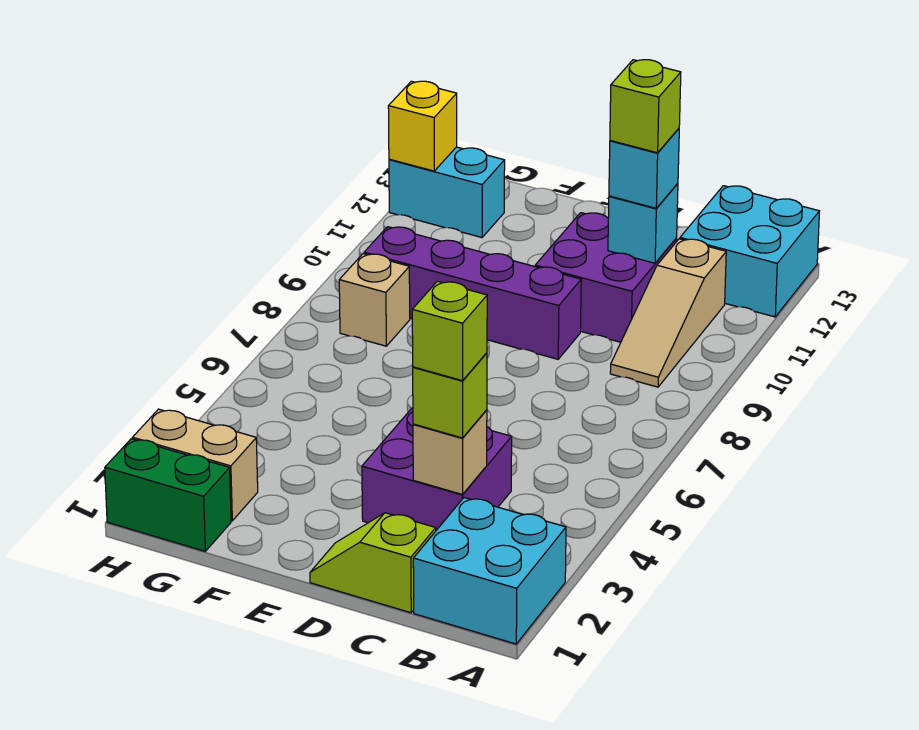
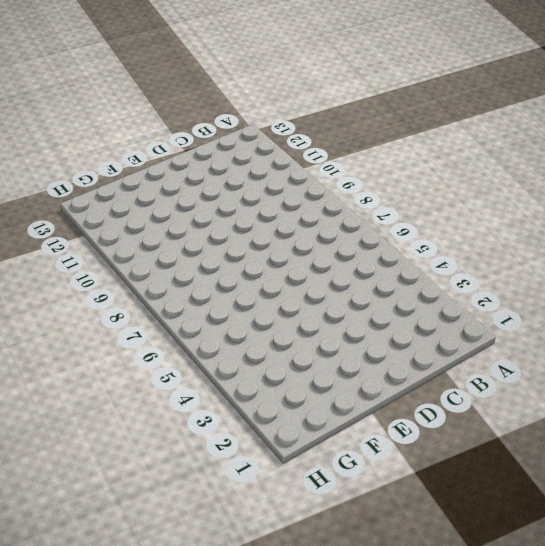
none -> cyan brick A1:B2 level 1
none -> cyan brick A12:B13 level 1
none -> tan slope B9:B11 level 1 top 11

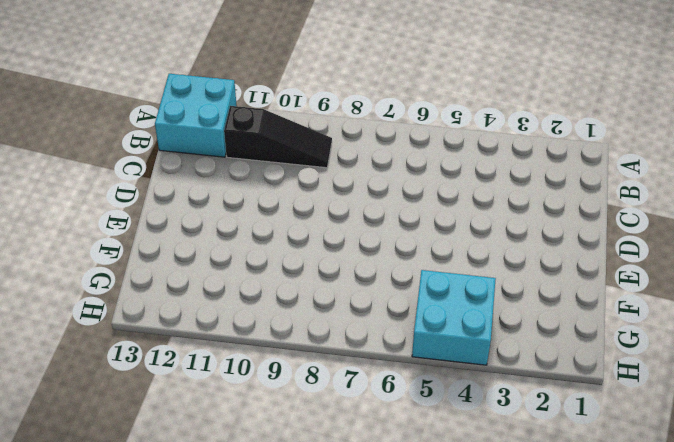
black slope B9:B11 level 1 top 11 -> tan slope B9:B11 level 1 top 11
cyan brick G4:H5 level 1 -> cyan brick A1:B2 level 1
none -> lime slope C1:D1 level 1 top C
none -> purple brick C3:D4 level 1
none -> purple brick C10:D11 level 1

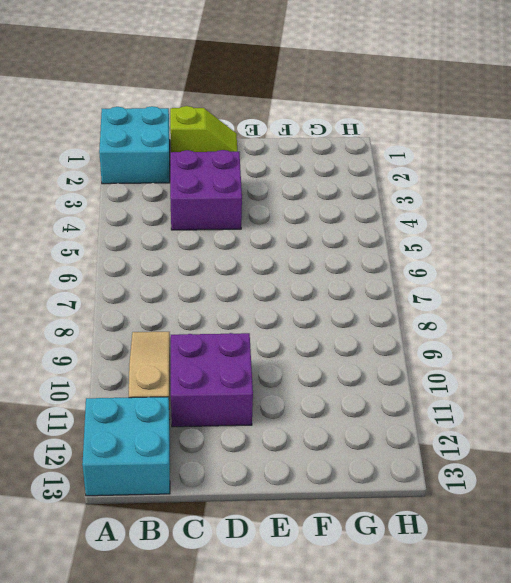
none -> purple brick D9:G9 level 1
none -> green brick G1:H1 level 1
none -> tan brick G2:H2 level 1

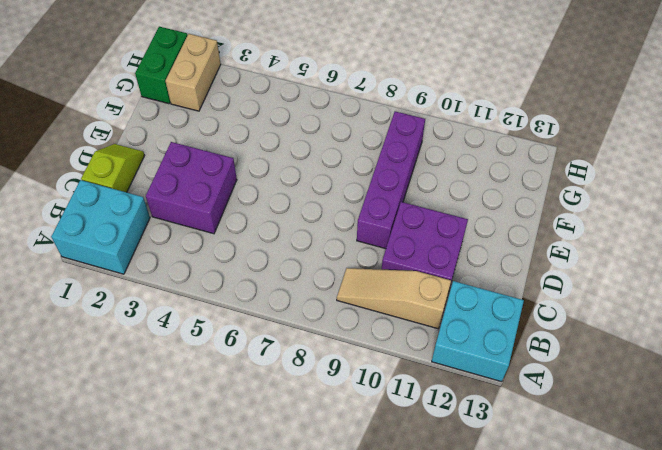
none -> tan brick G8 level 1
none -> cyan brick G12:H12 level 1
none -> tan brick C3 level 2

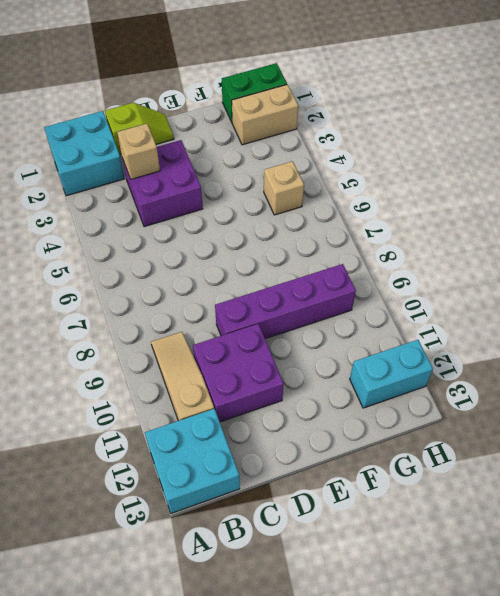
tan brick G5 level 1 -> tan brick G8 level 1
none -> cyan brick C11 level 2
none -> yellow brick H12 level 2
none -> lime brick C3 level 3

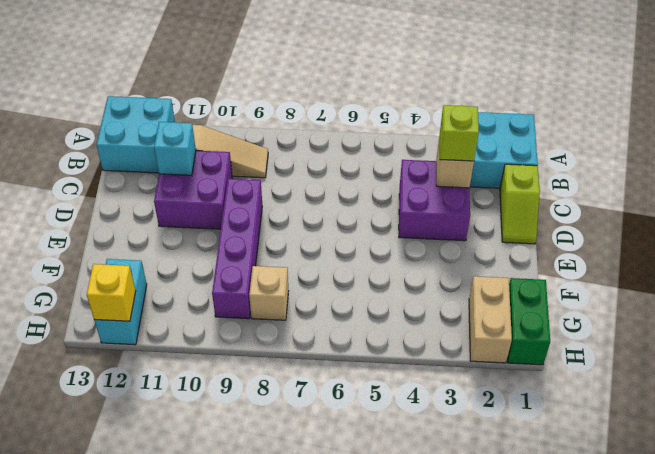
none -> cyan brick C11 level 3
none -> lime brick C3 level 4
none -> lime brick C11 level 4

